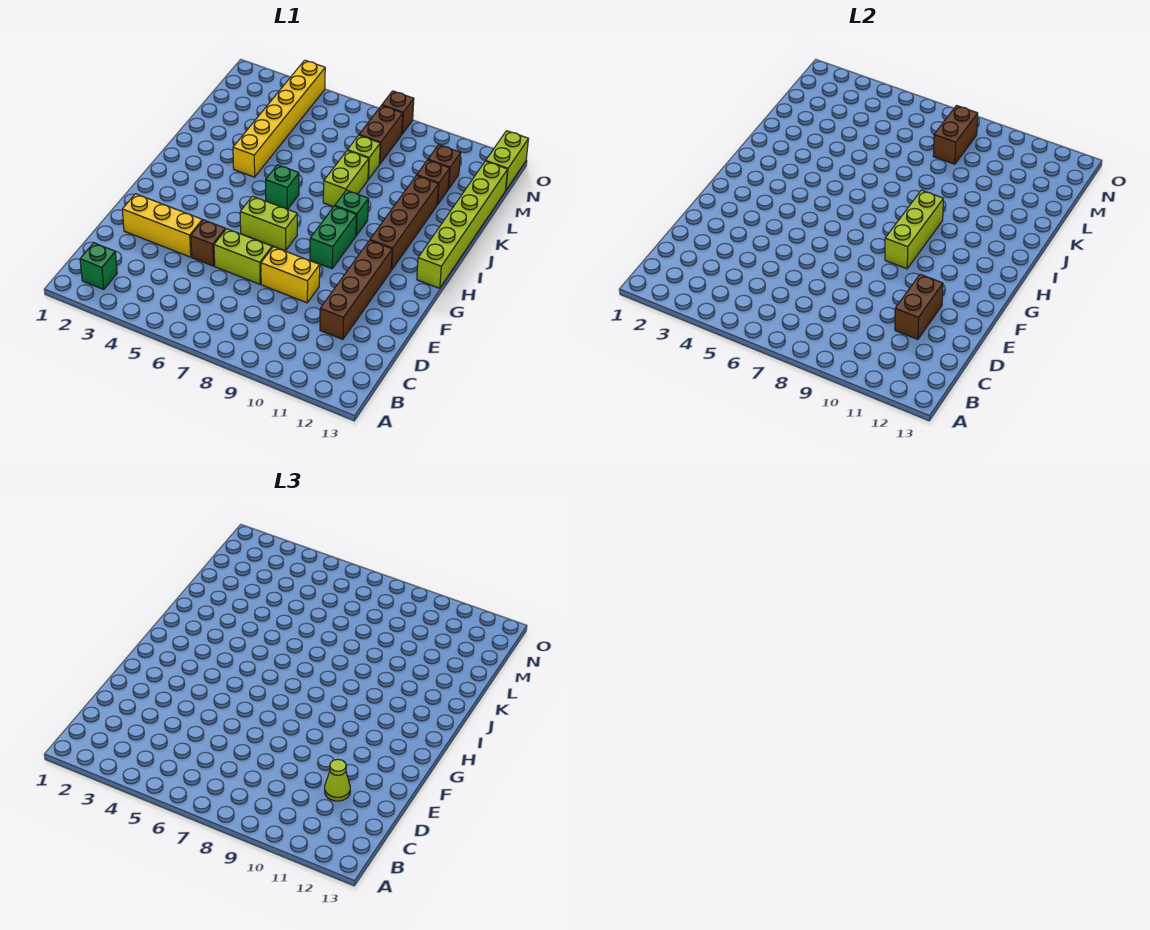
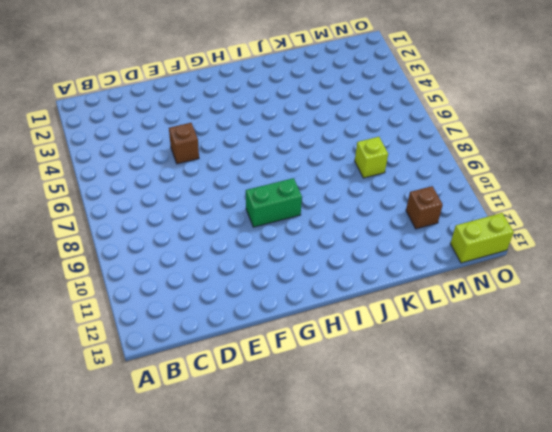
none -> green brick B2 level 1
none -> brown brick D11:G11 level 1
none -> yellow brick E2:E4 level 1

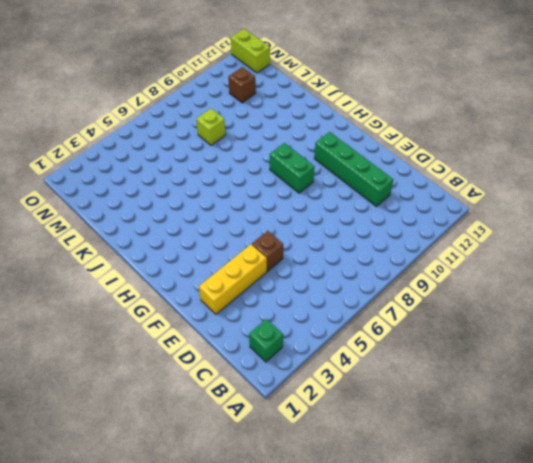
green brick D11:G11 level 1 -> brown brick D11:G11 level 1
none -> lime brick E6:E7 level 1
none -> yellow brick E8:E9 level 1
none -> lime brick G6:G7 level 1

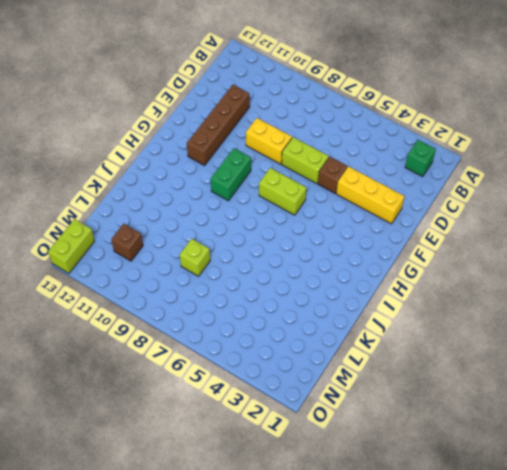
none -> brown brick H11:K11 level 1
none -> lime brick H13:M13 level 1
none -> green brick I6 level 1

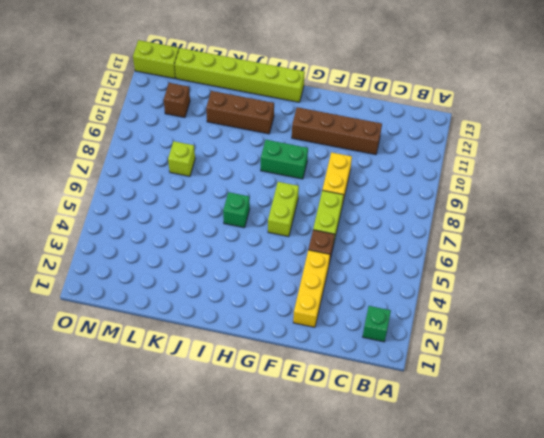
brown brick I11:K11 level 1 -> brown brick H11:K11 level 1
none -> green brick I9 level 1
none -> yellow brick J4:O4 level 1
none -> lime brick J8:K8 level 1

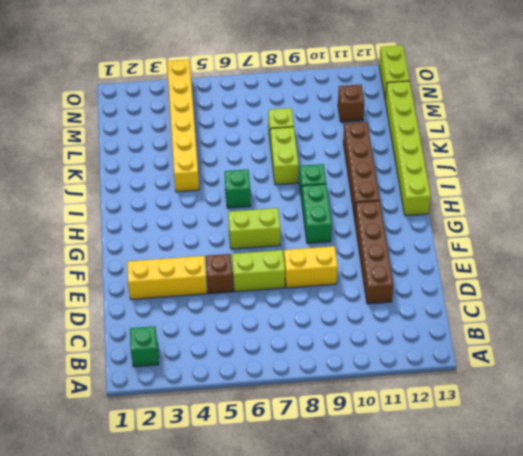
none -> brown brick L11 level 1
none -> brown brick M8:N8 level 1
none -> brown brick O8 level 1

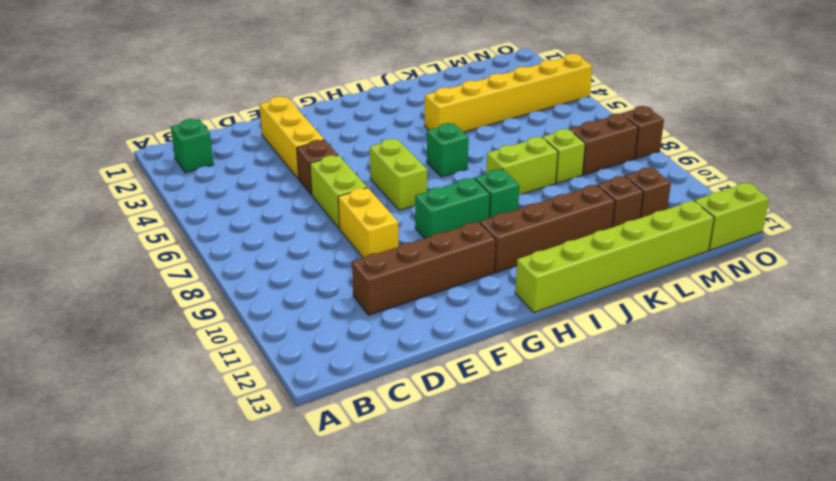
none -> brown brick D11:E11 level 2
none -> lime brick G9:I9 level 2
none -> brown brick M8:N8 level 2

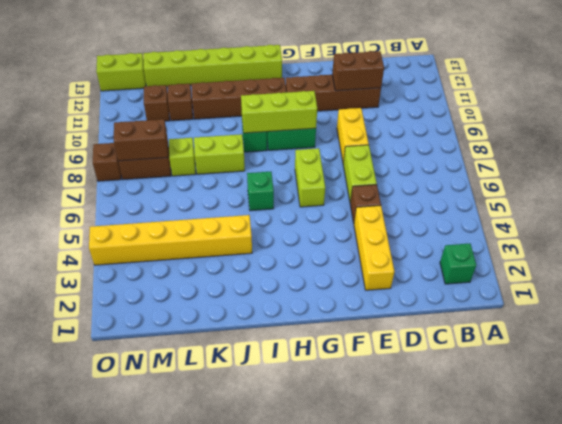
none -> lime cone D11 level 3

